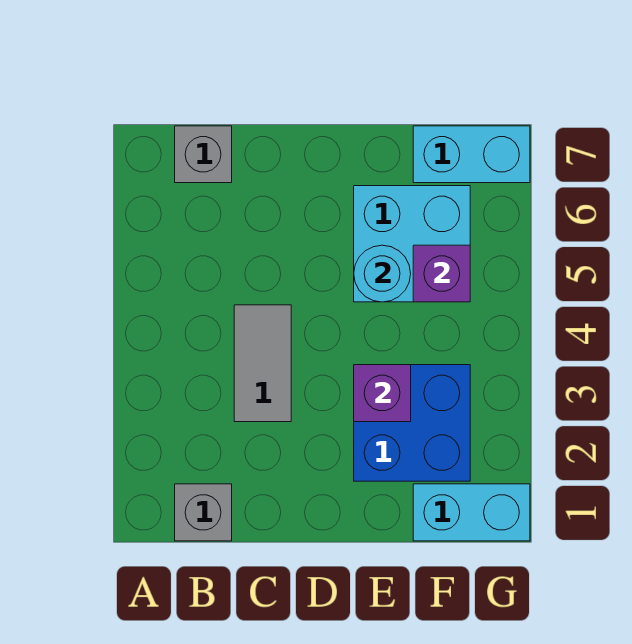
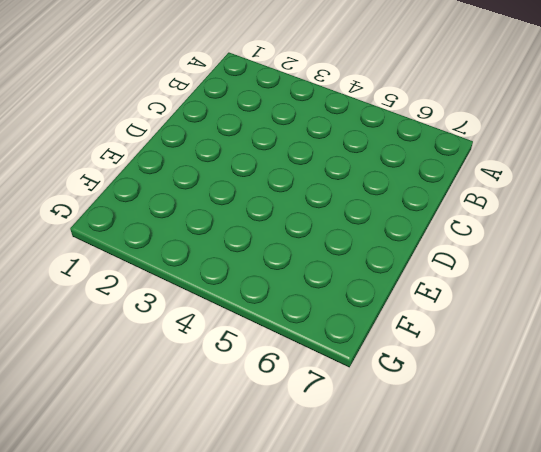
none -> grey brick B1 level 1
none -> grey brick B7 level 1

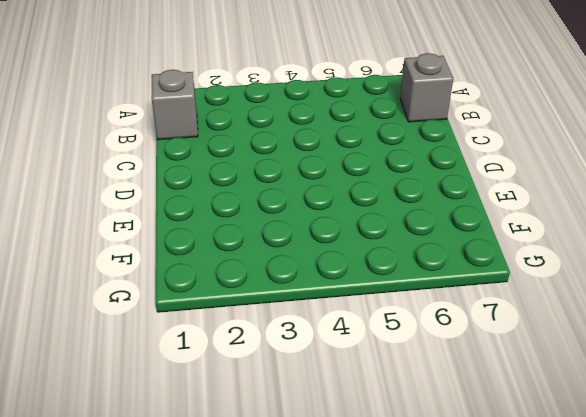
none -> grey tile C3:C4 level 1
none -> blue brick E2:F3 level 1

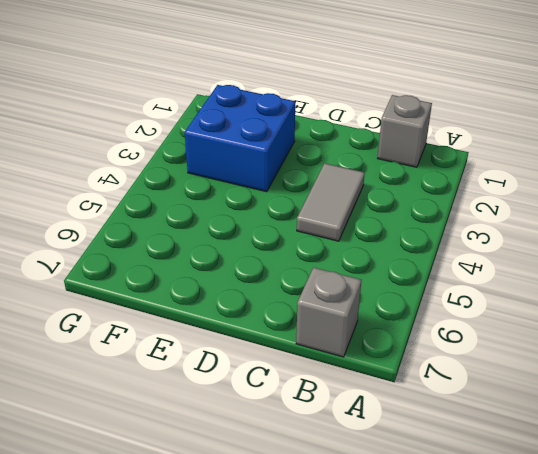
none -> cyan brick E5:F6 level 1
none -> cyan brick F1:G1 level 1

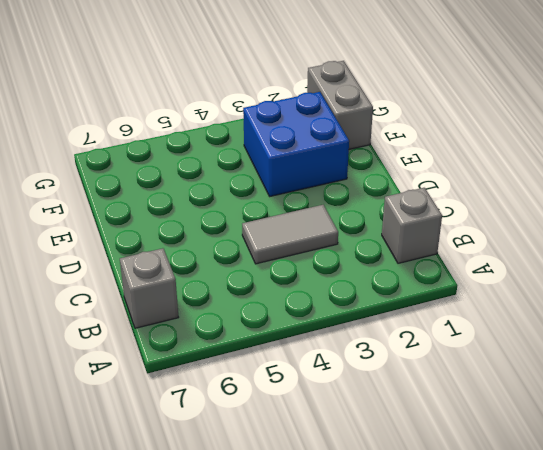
grey brick F1:G1 level 1 -> cyan brick F1:G1 level 1
none -> cyan brick E5:F6 level 1
none -> cyan brick F7:G7 level 1

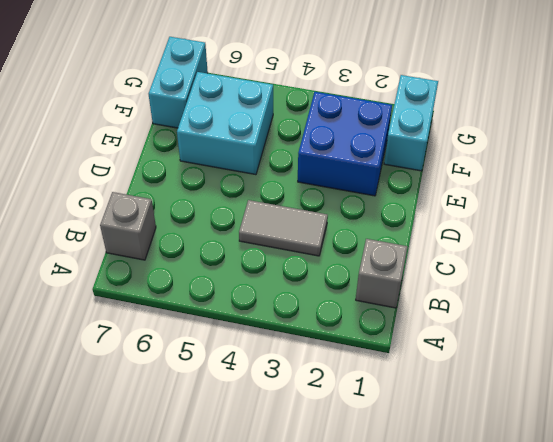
none -> purple brick E3 level 2
none -> cyan round brick E5 level 2

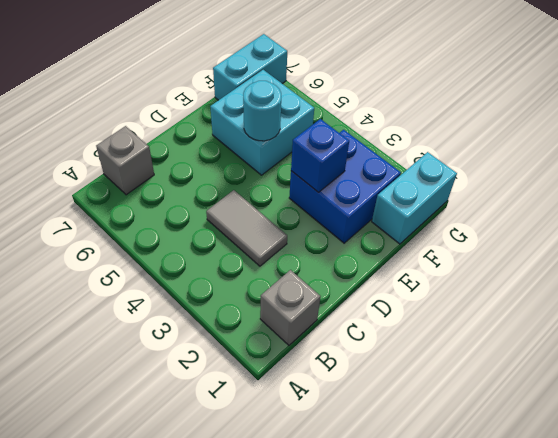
blue brick E3 level 2 -> purple brick E3 level 2
none -> purple brick F5 level 2

